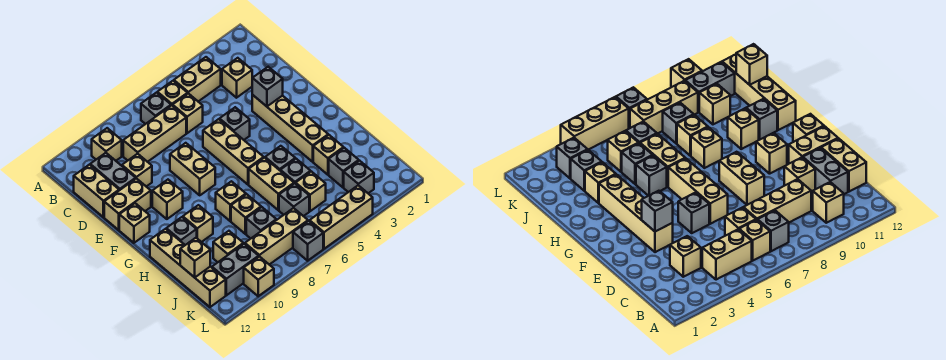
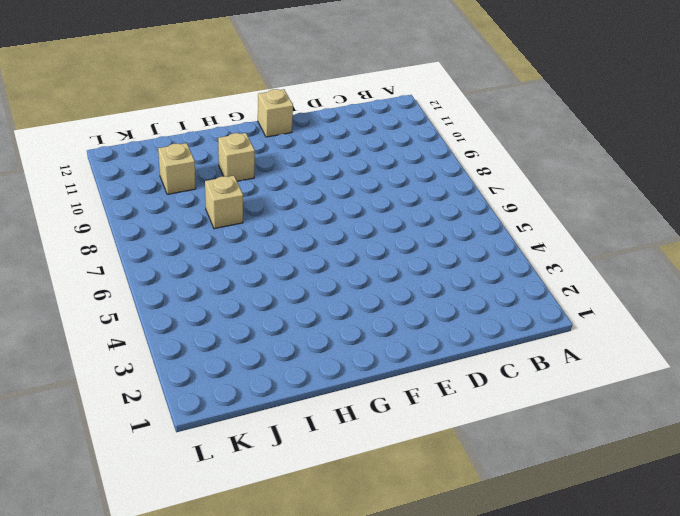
none -> tan brick B4:B5 level 1
none -> tan brick B6 level 1
none -> grey brick B7 level 1
none -> tan brick B10 level 1

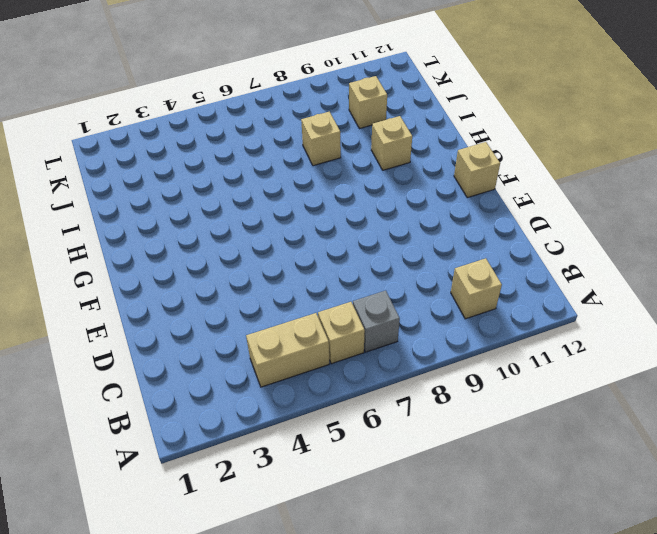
none -> tan brick C3 level 1
none -> tan brick C6 level 1
none -> tan brick C7:C9 level 1
none -> grey brick C11:D11 level 1

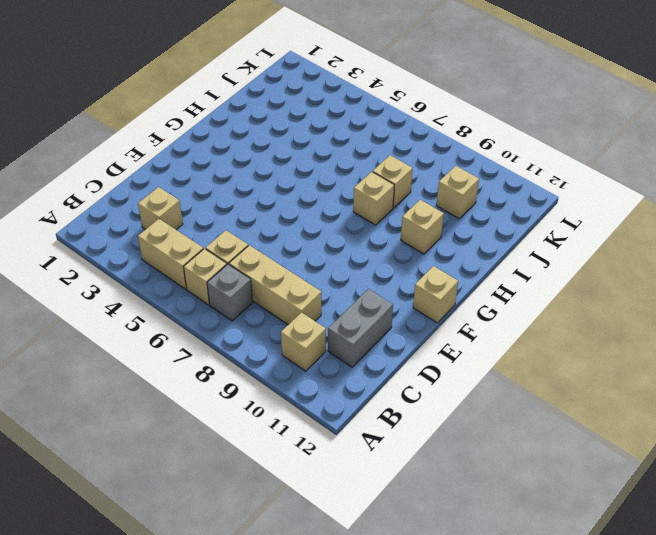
none -> tan brick C12:D12 level 1
none -> tan brick D10 level 1
none -> tan brick E3:H3 level 1
none -> grey brick E5 level 1

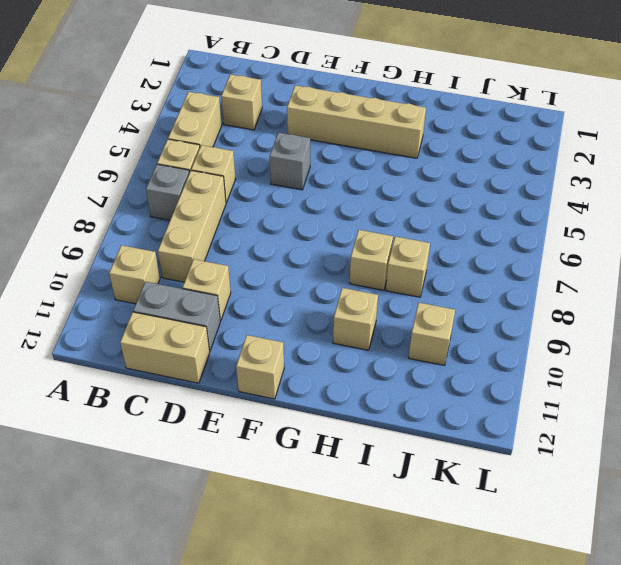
none -> tan brick E6:G6 level 1
none -> tan brick E8:F8 level 1
none -> tan brick E11:E12 level 1
none -> tan brick F10 level 1

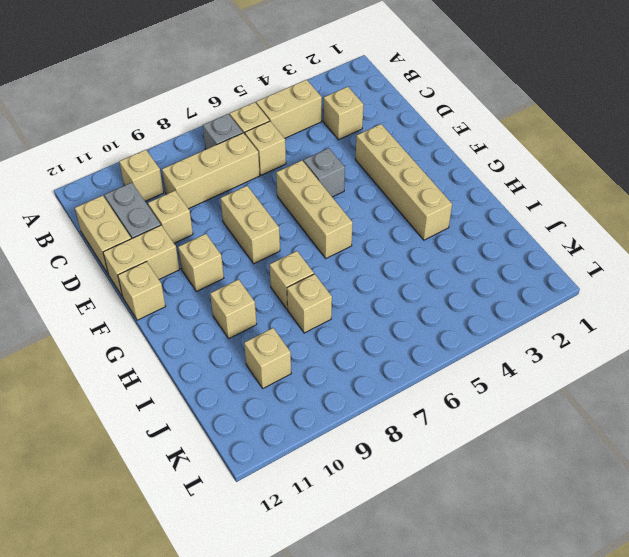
none -> grey brick H5 level 1
none -> tan brick H6:I6 level 1
none -> grey brick H11 level 1
none -> tan brick H12:K12 level 1

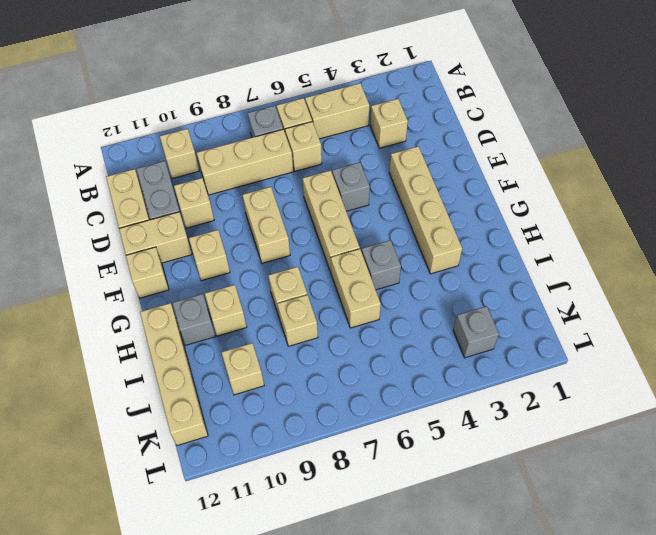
none -> tan brick I3 level 1
none -> grey brick I5 level 1
none -> grey brick J3 level 1
none -> tan brick J5 level 1

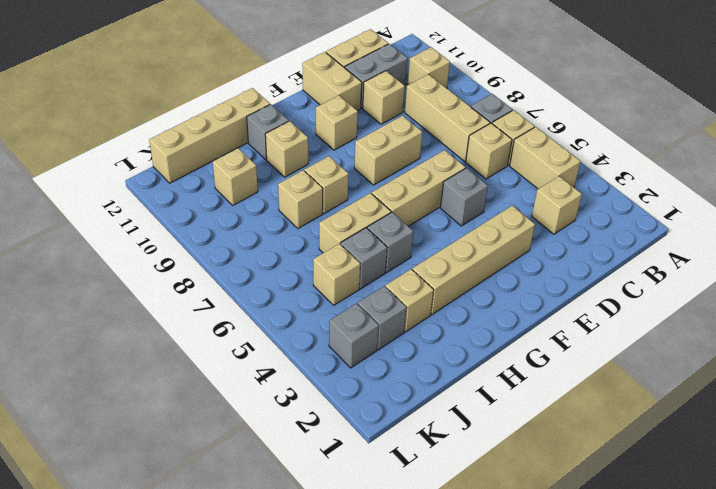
none -> tan brick F12 level 1
none -> grey brick J6 level 1
none -> grey brick J8 level 1
none -> tan brick K7:K9 level 1

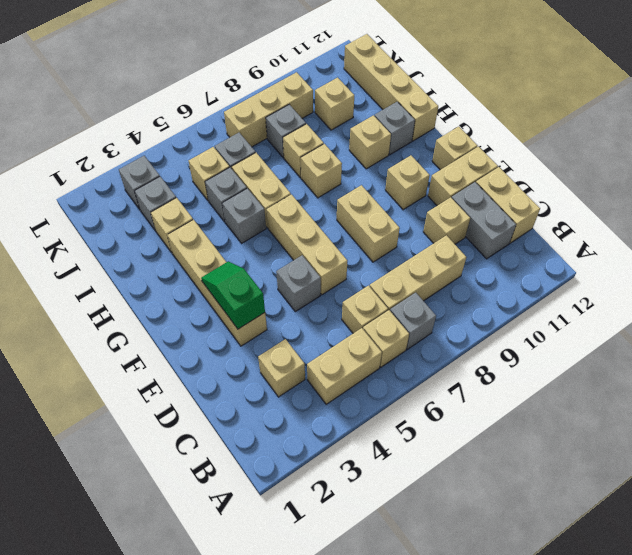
green slope E3:F3 level 2 top E -> grey brick E3 level 2
none -> tan brick B10 level 1
none -> grey brick K10:K11 level 1
none -> tan brick L4:L6 level 1
none -> grey brick L7 level 1

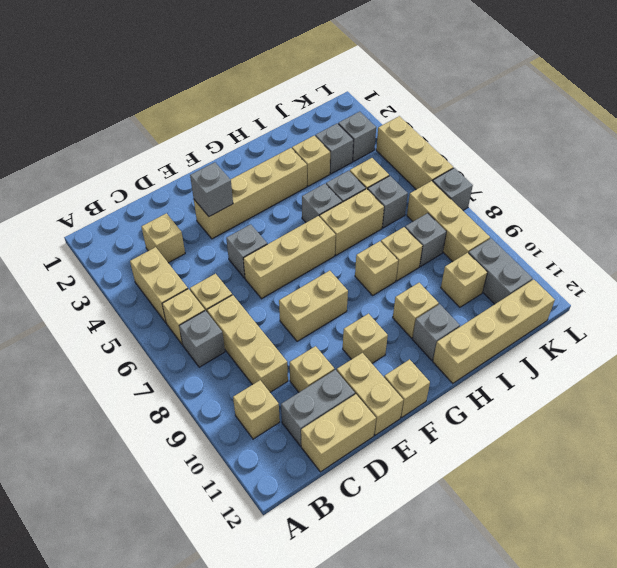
none -> tan brick L10 level 1
none -> tan brick J12 level 2

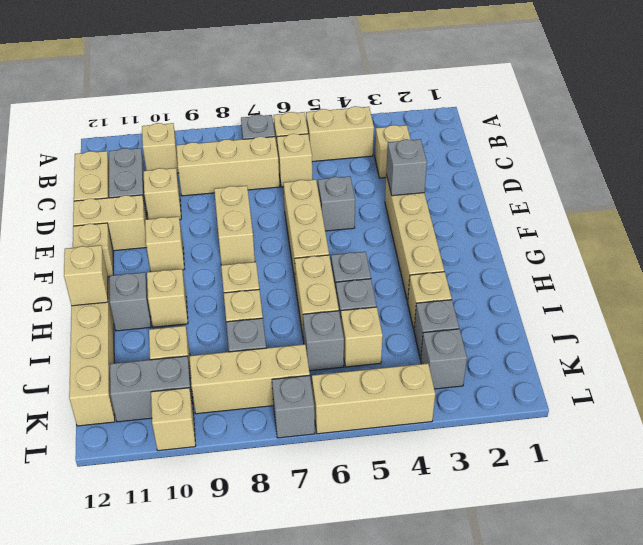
tan brick H12 level 2 -> tan brick J12 level 2

